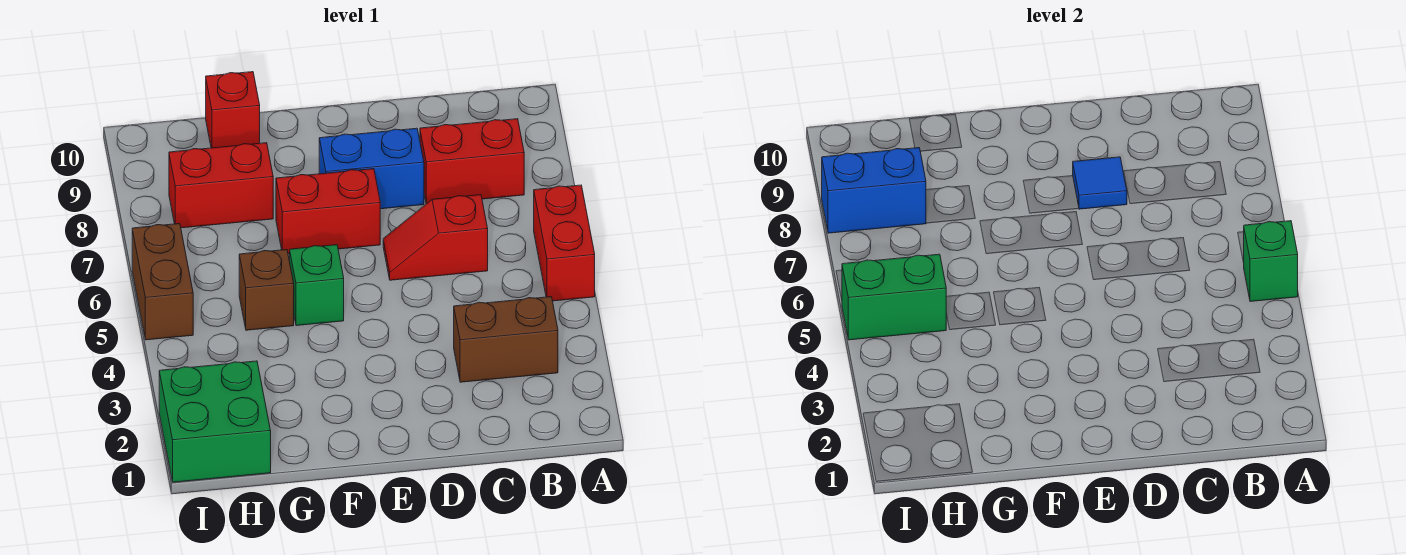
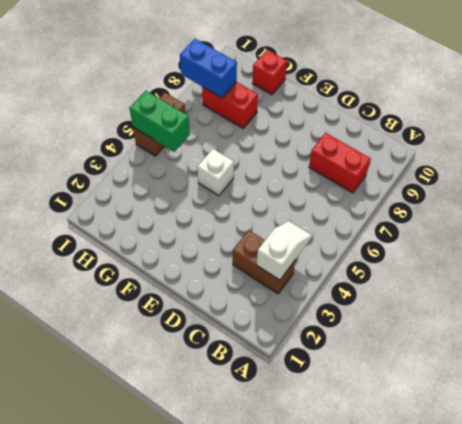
white slope B3:B4 level 2 top 3 -> none
white brick F5 level 1 -> green brick F5 level 1
none -> red brick A5:A6 level 1
none -> red slope C6:D6 level 1 top C
none -> blue brick D8:E8 level 1

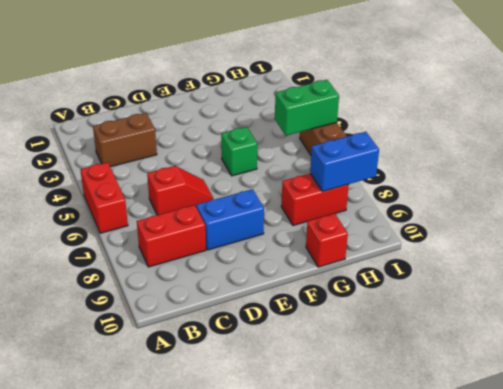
none -> red brick E7:F7 level 1
none -> brown brick G5 level 1
none -> green brick H1:I2 level 1

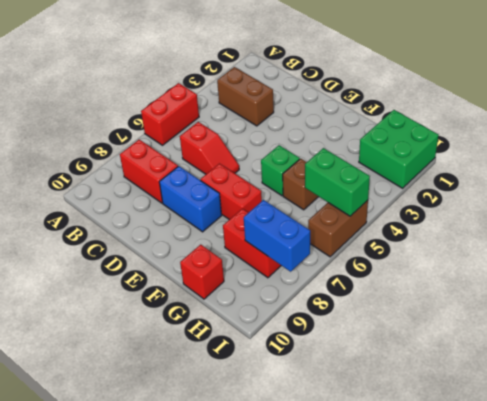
none -> green brick A5 level 2
none -> blue tile D8 level 2

